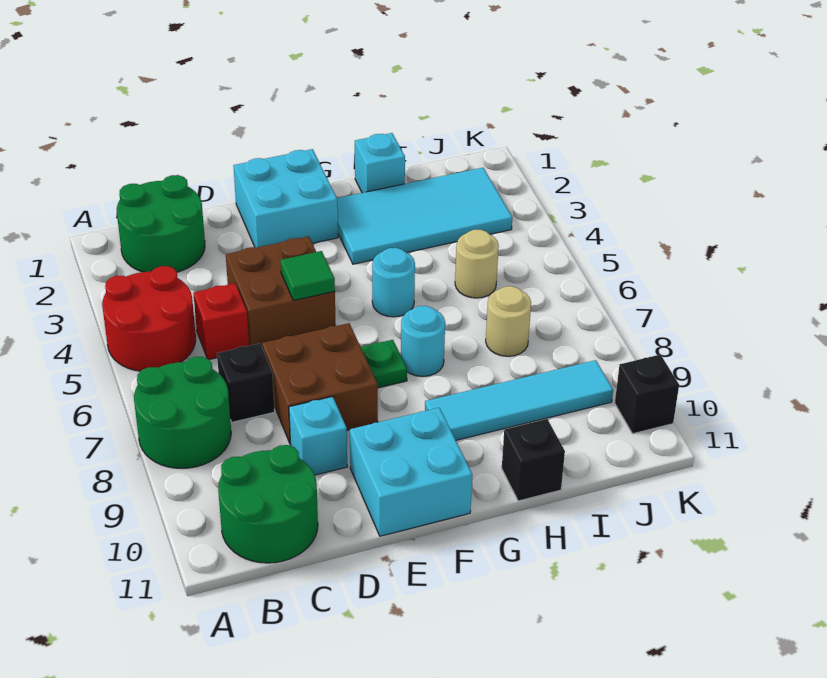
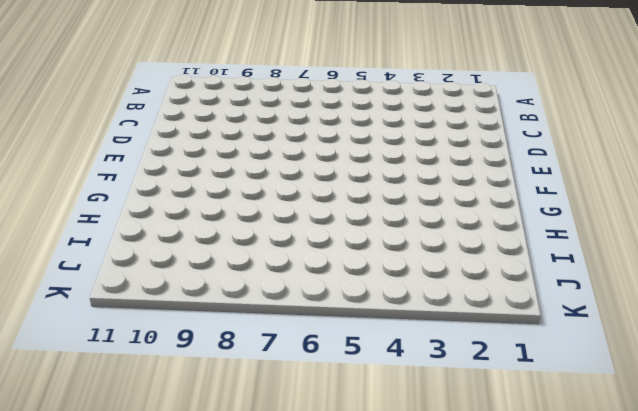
none -> red round brick A4:B5 level 1
none -> green round brick A7:B8 level 1
none -> green round brick B1:C2 level 1

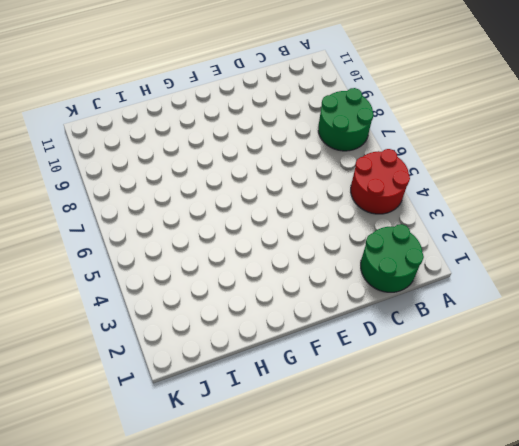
none -> green round brick B10:C11 level 1
none -> red brick C5 level 1
none -> black brick C7 level 1

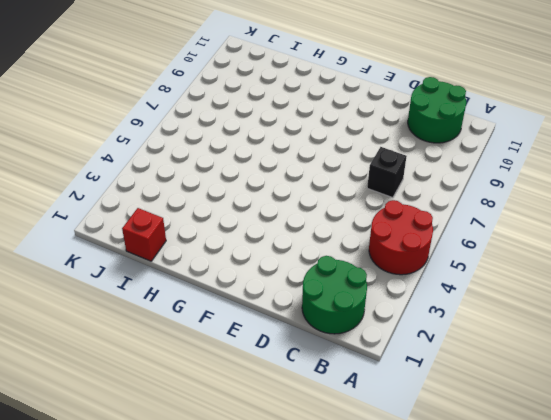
red brick I1 level 1 -> red brick C5 level 1
none -> green round brick A7:B8 level 1
none -> brown brick D4:E5 level 1
none -> brown brick D7:E8 level 1

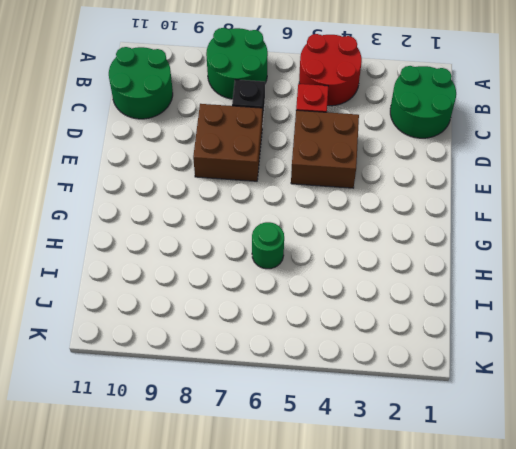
green round brick H6 level 1 -> none
none -> cyan brick D9 level 1
none -> cyan brick E1:F2 level 1
none -> cyan brick E10:F11 level 1

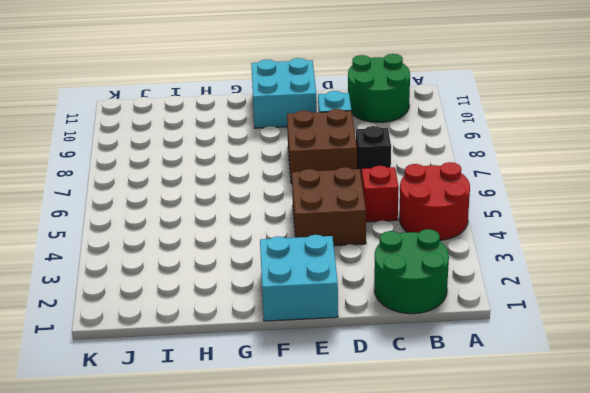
none -> green round brick A7:B8 level 1
none -> green plate F7 level 1
none -> cyan tile G2:J3 level 1

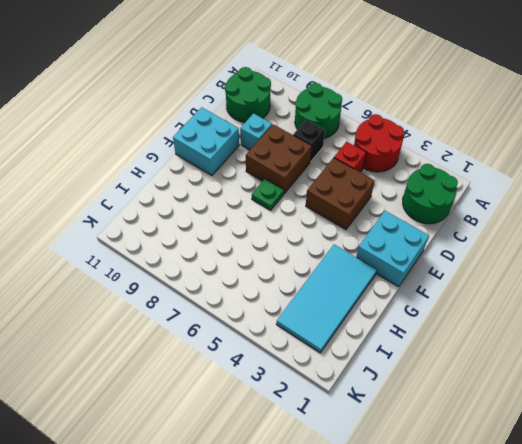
none -> cyan round brick G5 level 1
none -> cyan round brick G7 level 1
none -> cyan tile G9:J9 level 1

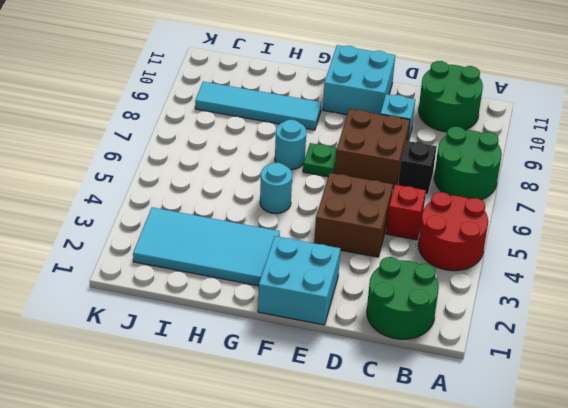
none -> cyan brick H1 level 1
none -> black brick H11 level 1
none -> tan round brick I5 level 1

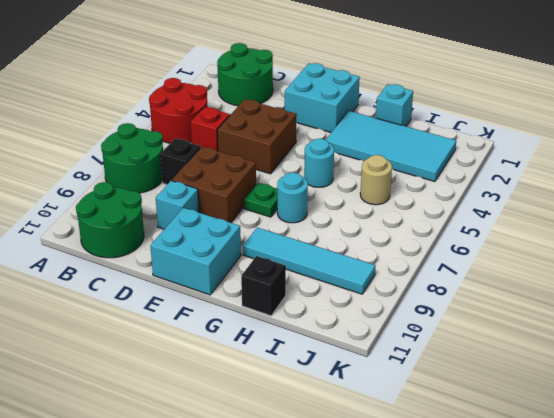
none -> tan round brick I7 level 1
none -> black brick K10 level 1
none -> green tile E5 level 2

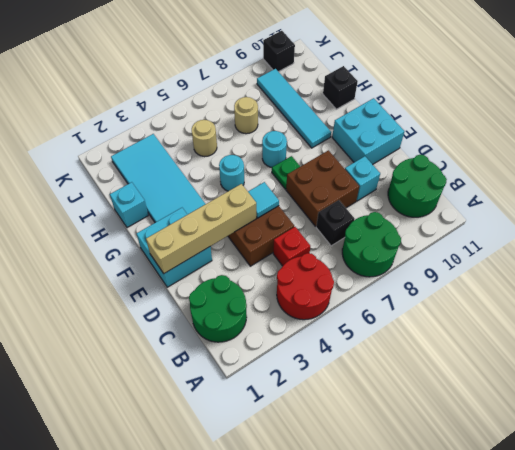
tan brick E1:E4 level 2 -> none
cyan tile E5 level 2 -> green tile E5 level 2

